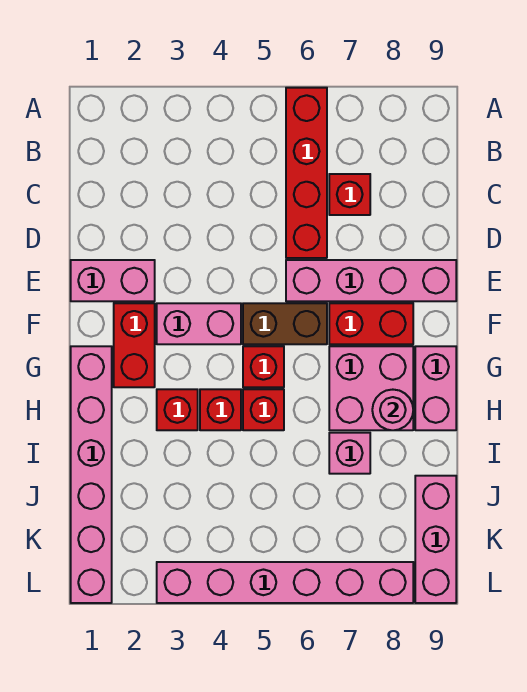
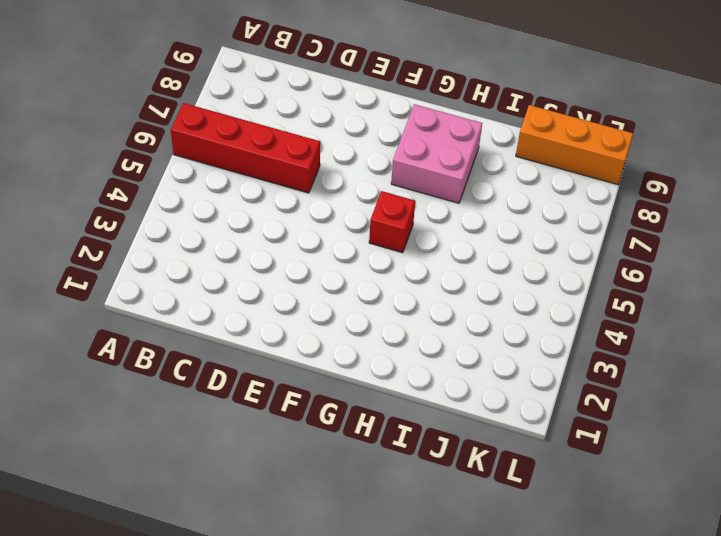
orange brick J9:L9 level 1 -> pink brick J9:L9 level 1
none -> red brick C7 level 1
none -> pink brick E1:E2 level 1
none -> pink brick E6:E9 level 1

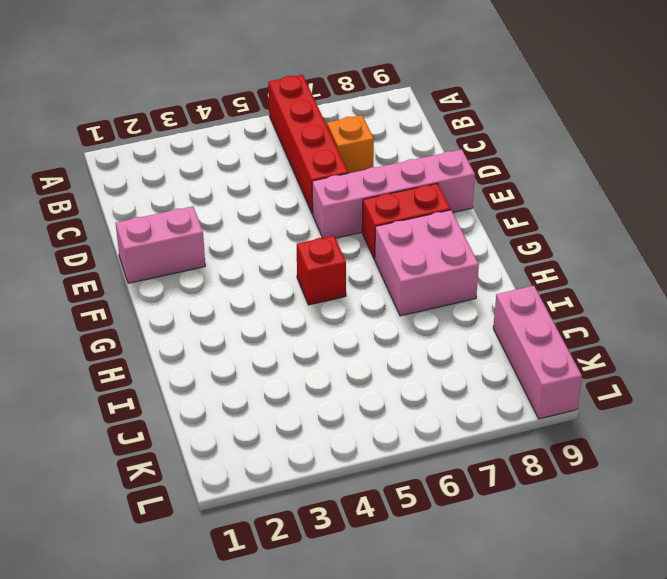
orange brick C7 level 1 -> red brick C7 level 1
none -> red brick F2:G2 level 1
none -> pink brick F3:F4 level 1
none -> brown brick F5:F6 level 1

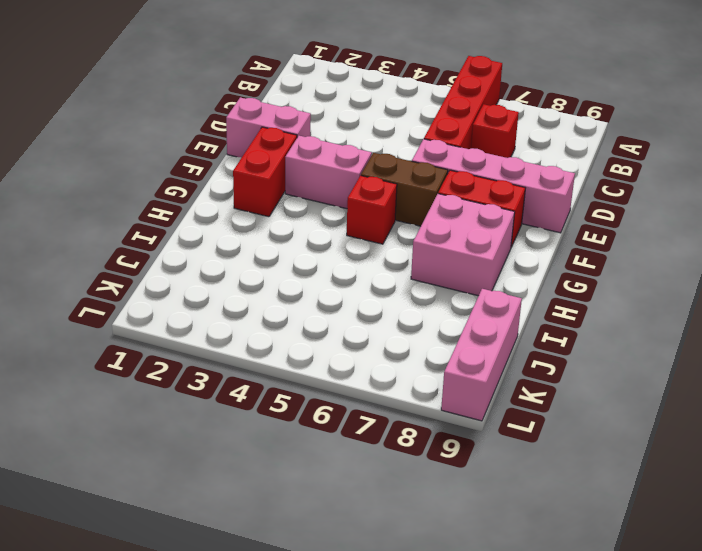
none -> pink brick G1:L1 level 1
none -> pink brick G9:H9 level 1
none -> red brick H3 level 1

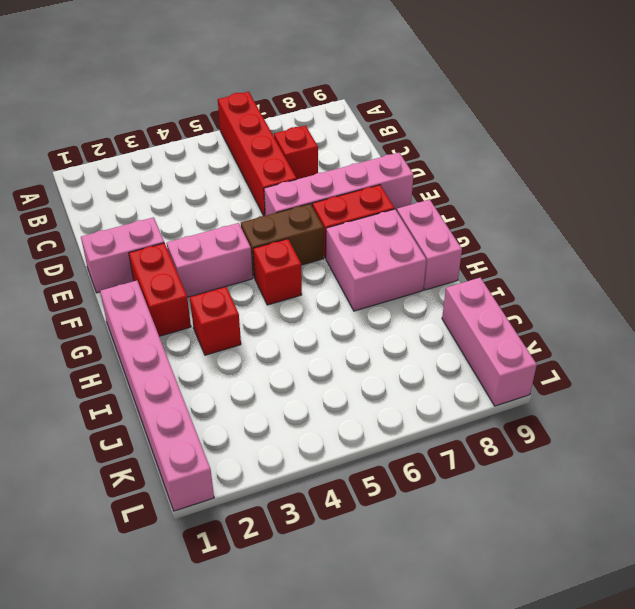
none -> red brick H4 level 1
none -> red brick H5 level 1
none -> pink brick I7 level 1

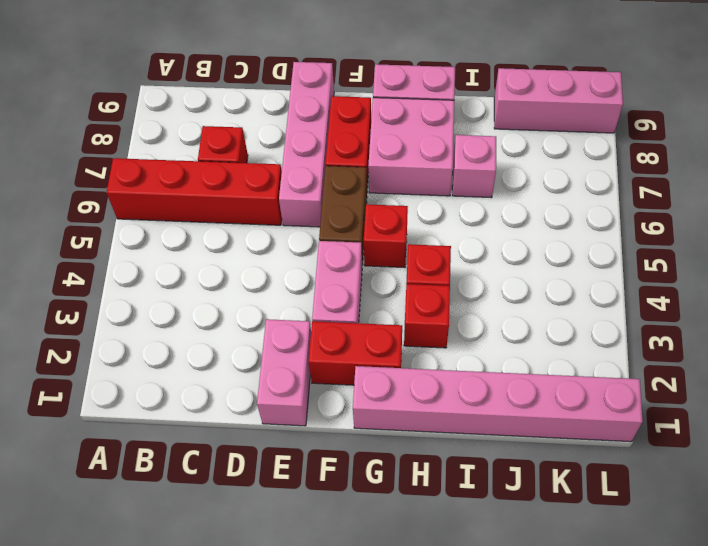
none -> red brick H5 level 1
none -> pink brick L3:L8 level 1
none -> pink round brick H8 level 2

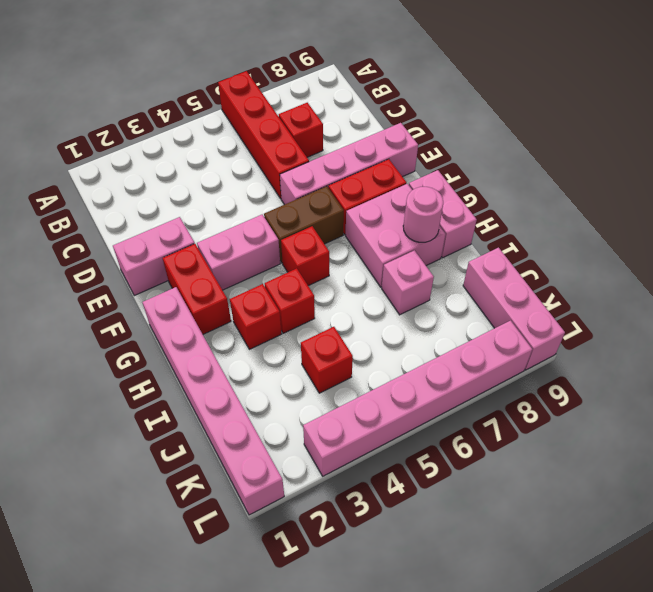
red brick J4 level 1 -> red brick H5 level 1

